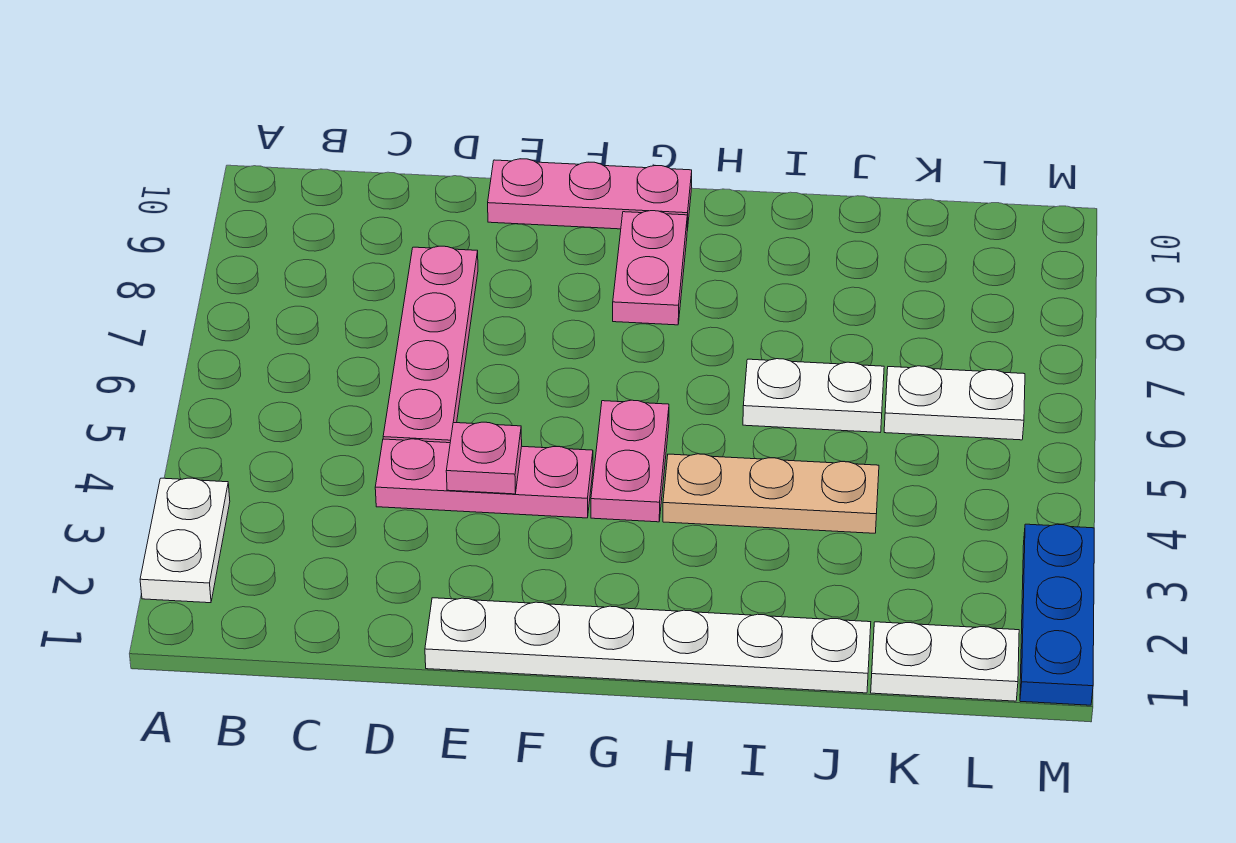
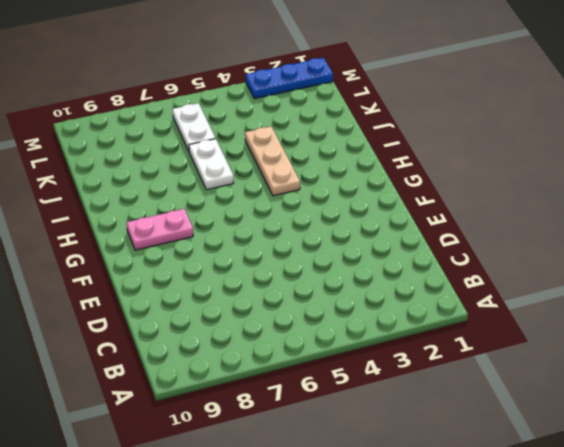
none -> white plate A2:A3 level 1
none -> pink plate D4:F4 level 1
none -> pink plate D5:D8 level 1

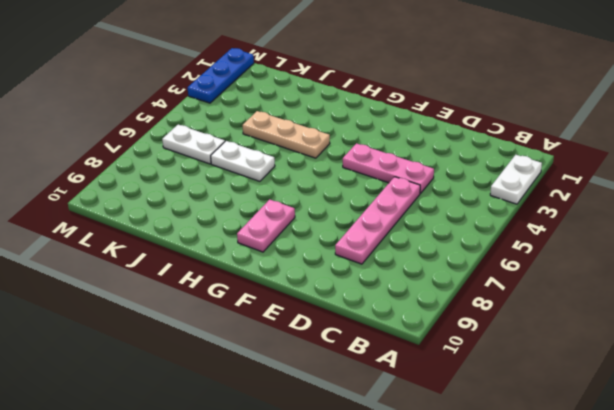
none -> white plate E1:J1 level 1
none -> pink plate E10:G10 level 1
none -> pink plate G4:G5 level 1

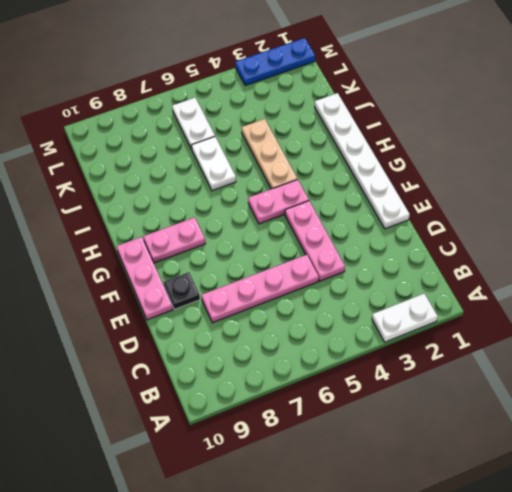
black plate E9 level 1 -> none
none -> white plate K1:L1 level 1
none -> pink plate E4 level 2

